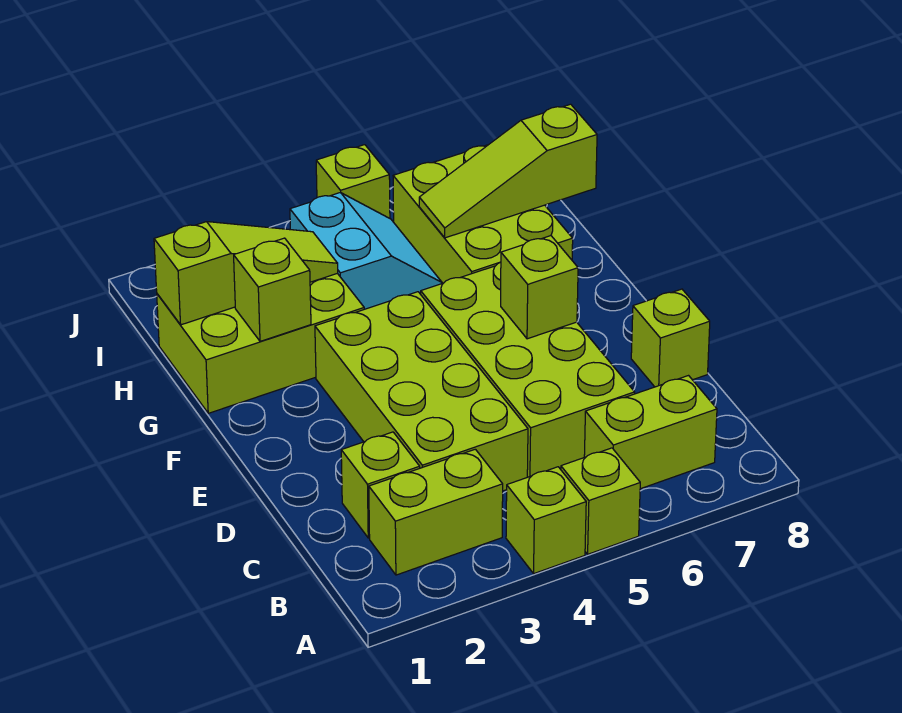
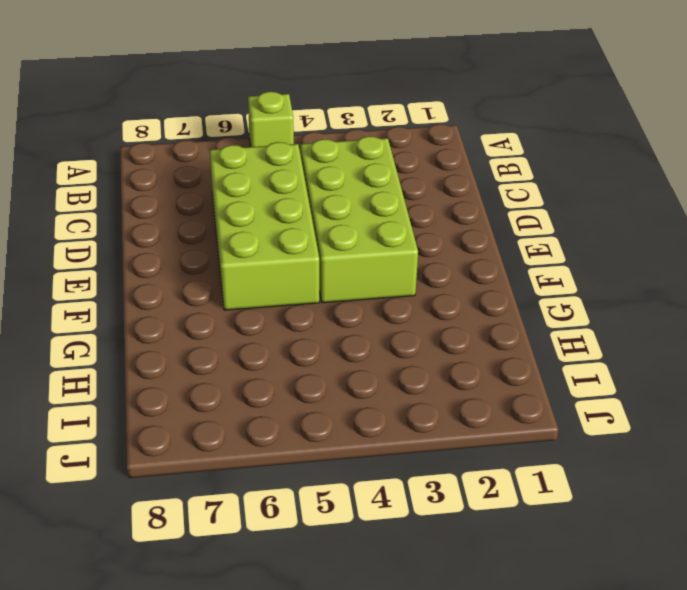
none -> lime brick A4 level 1
none -> lime brick B2:B3 level 1
none -> lime brick B6:B7 level 1

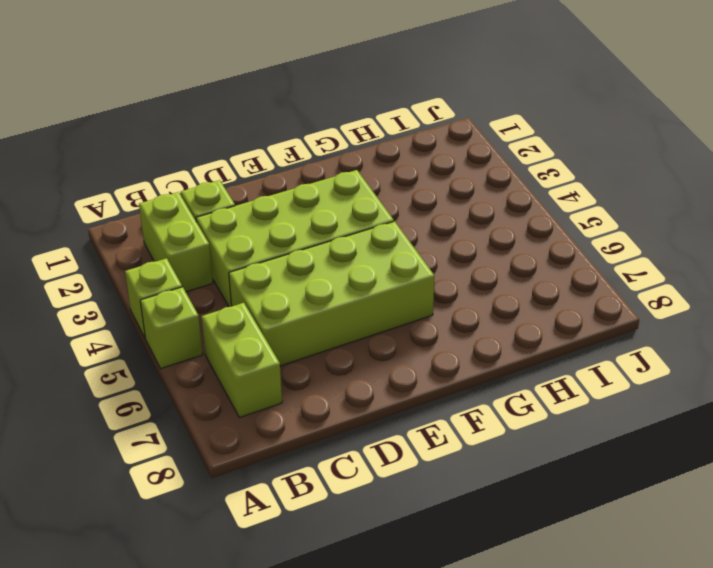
none -> lime brick D8 level 1
none -> lime brick G1:H3 level 1
none -> lime brick G6:I7 level 1

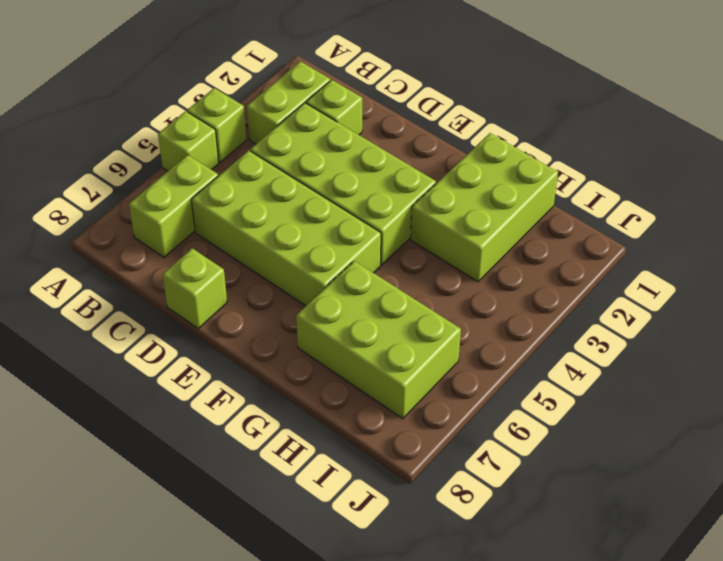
none -> cyan slope H4:I5 level 1 top 4
none -> lime brick J5 level 1
none -> lime brick E6 level 2

